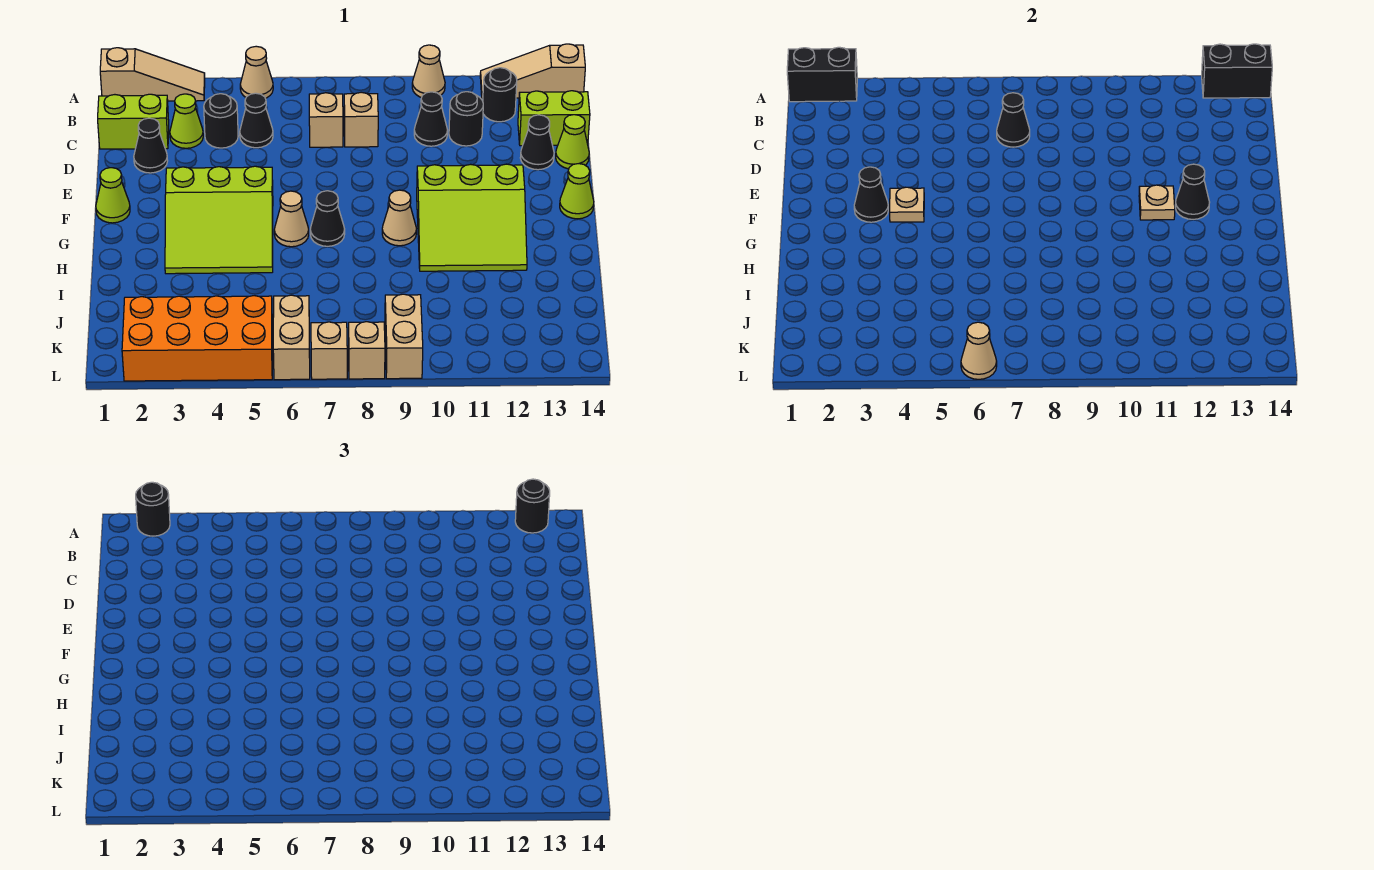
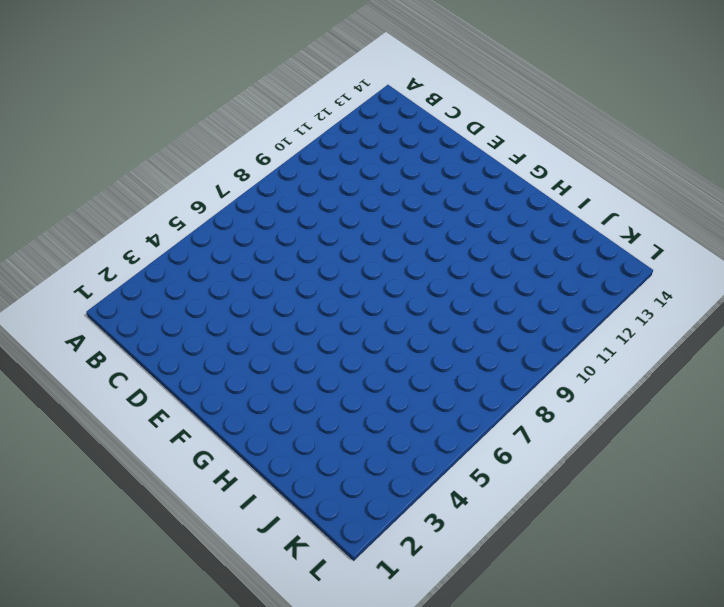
none -> tan slope A1:A3 level 1 top 1
none -> tan cone A5 level 1
none -> tan cone A10 level 1
none -> tan slope A12:A14 level 1 top 14

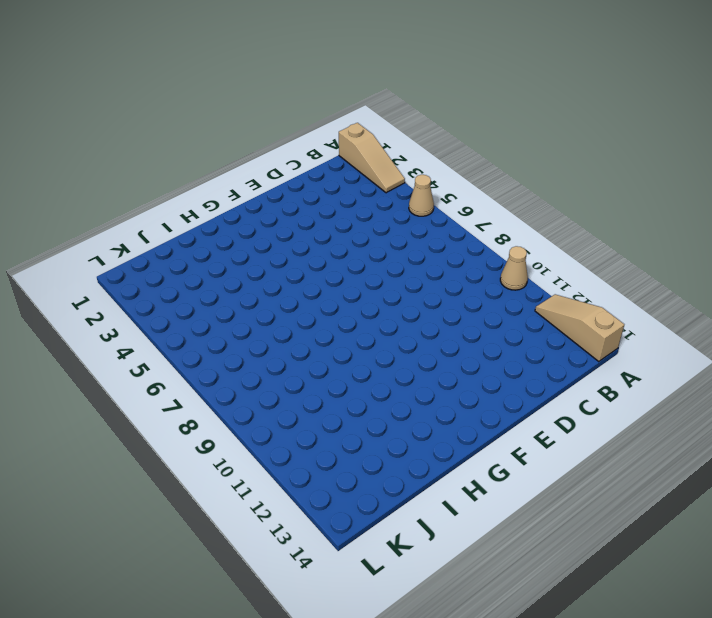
none -> black round brick B12 level 1
none -> lime brick C1:C2 level 1
none -> lime cone C3 level 1
none -> black round brick C4 level 1

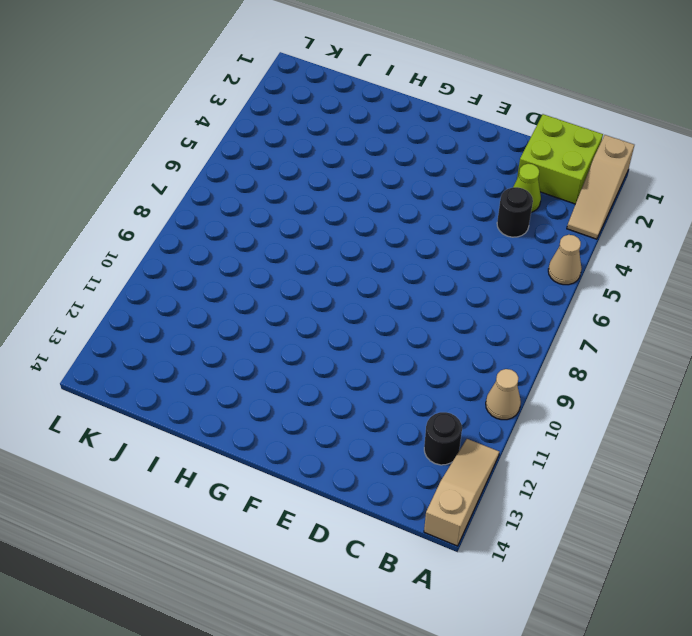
lime brick B1:C2 level 1 -> lime brick C1:C2 level 1
none -> black cone C5 level 1
none -> tan brick C7 level 1
none -> tan brick C8 level 1
none -> black cone C10 level 1

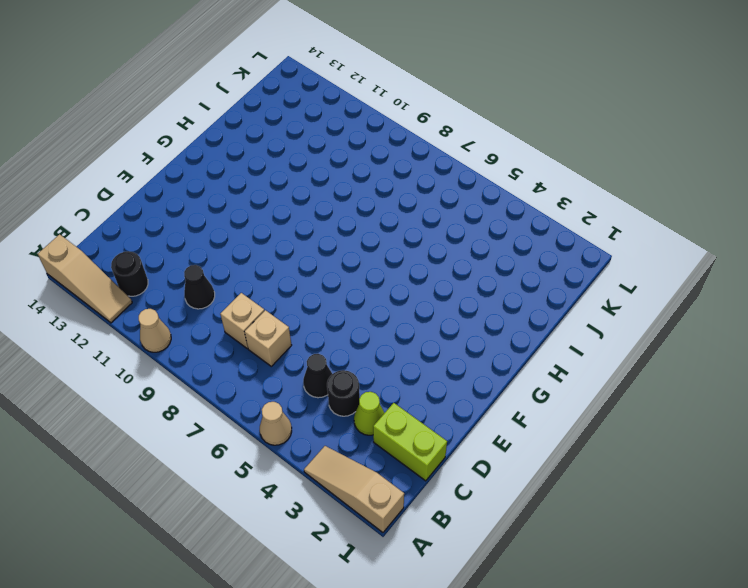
none -> black round brick C11 level 1
none -> lime brick C13:C14 level 1
none -> black cone D2 level 1
none -> black cone D13 level 1

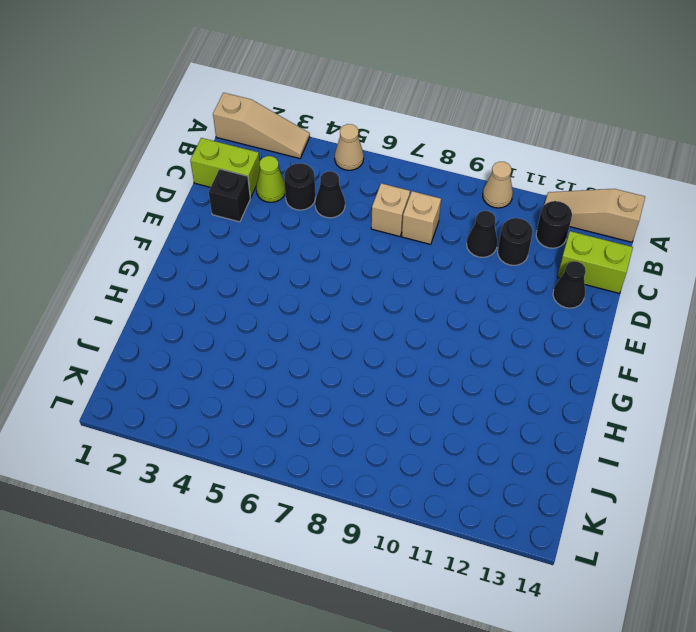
black brick D2 level 1 -> black cone D2 level 1
none -> lime cone D14 level 1
none -> lime cone F1 level 1
none -> lime slope F3:H5 level 1 top F
none -> lime slope F10:H12 level 1 top F

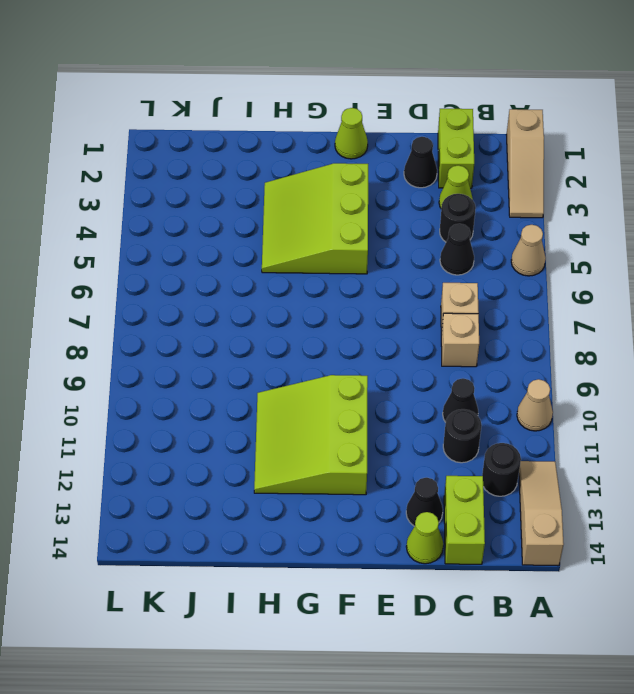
none -> lime cone F14 level 1
none -> tan cone G6 level 1
none -> black cone G7 level 1
none -> tan cone G9 level 1

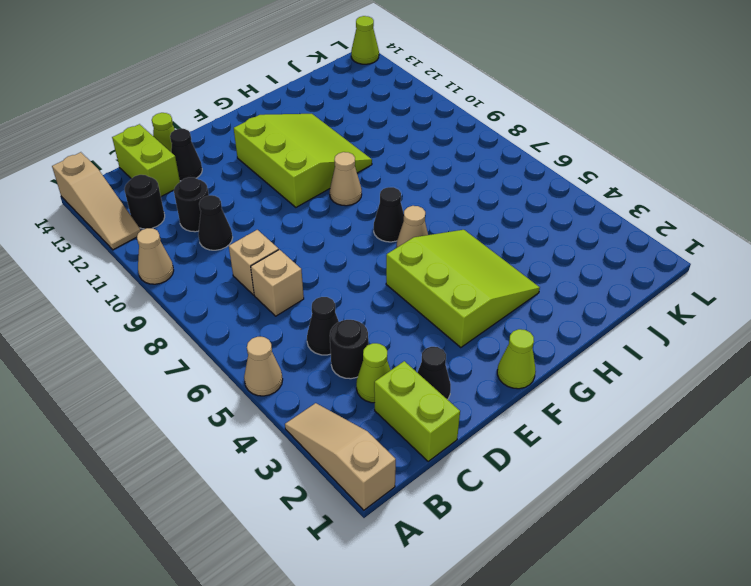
lime cone L14 level 1 -> lime cone F14 level 1
none -> orange brick K2:L5 level 1
none -> tan brick K6:L6 level 1
none -> tan brick K9:L9 level 1
none -> tan brick L7 level 1

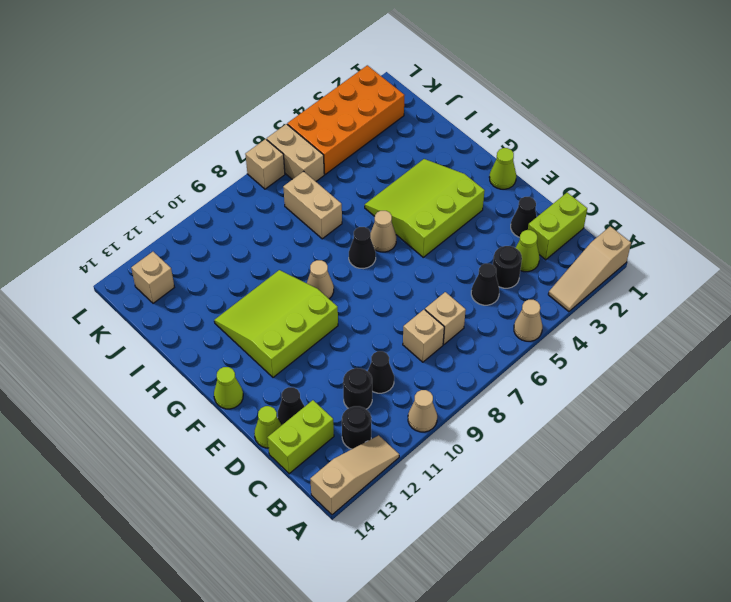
tan brick I7:J7 level 1 -> tan brick K9:L9 level 1
tan brick K13 level 1 -> tan brick L8 level 1
none -> black brick A1:A2 level 2
none -> black brick A13:A14 level 2
none -> black cone C7 level 2
none -> black cone F3 level 2

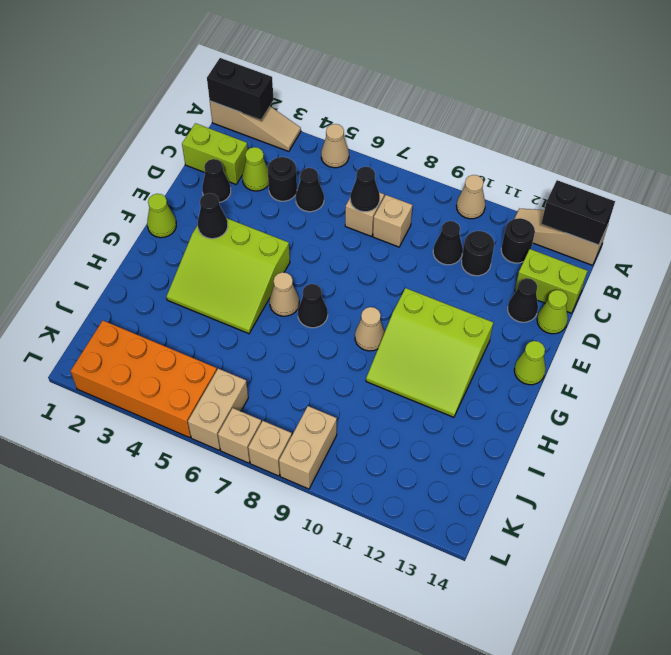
none -> tan plate F4 level 2
none -> tan plate F11 level 2
none -> black cone F12 level 2
none -> tan cone L6 level 2

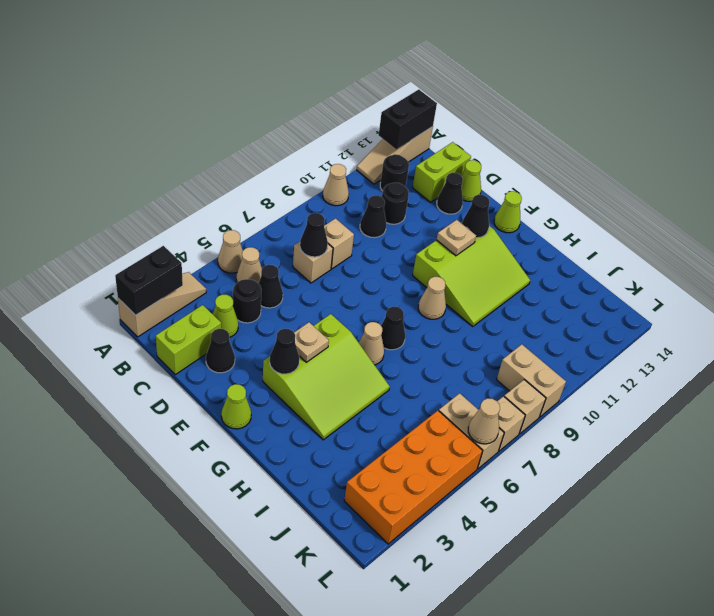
tan cone B5 level 1 -> none
none -> black round brick A2 level 3
none -> black round brick A13 level 3

